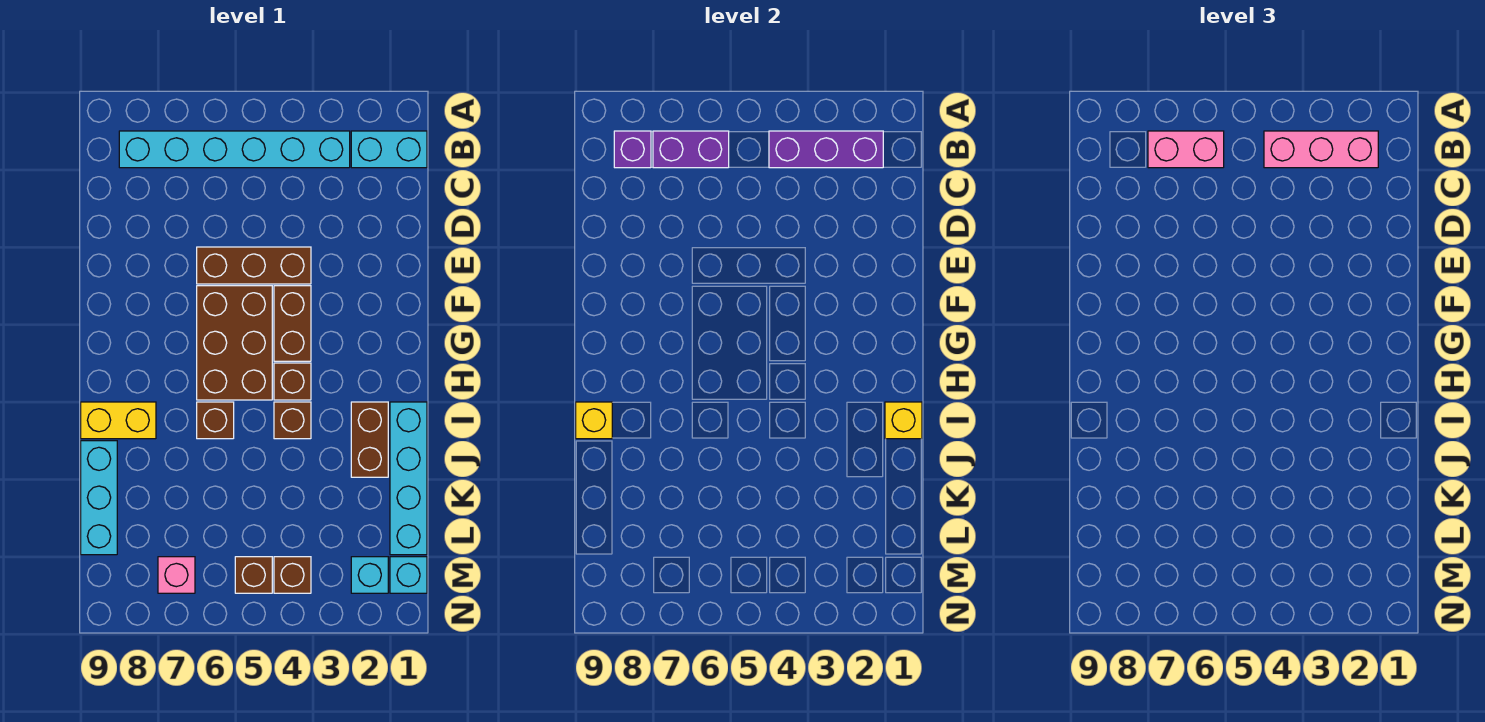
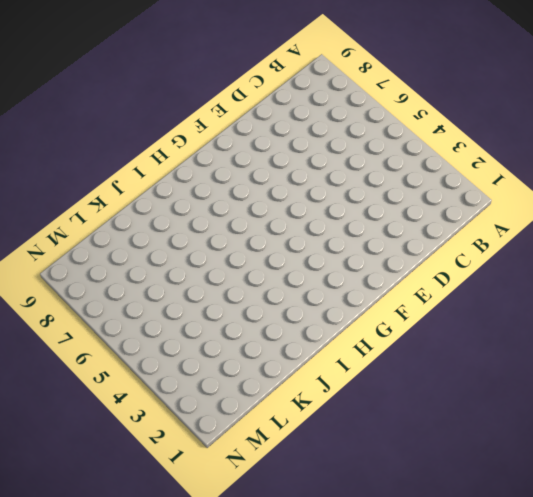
none -> cyan brick B1:B2 level 1
none -> cyan brick B3:B8 level 1
none -> brown brick E4:E6 level 1

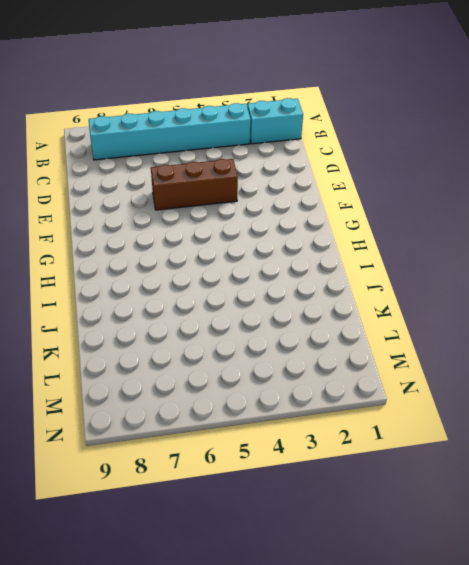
none -> brown brick F4:G4 level 1
none -> brown brick F5:H6 level 1
none -> brown brick H4 level 1

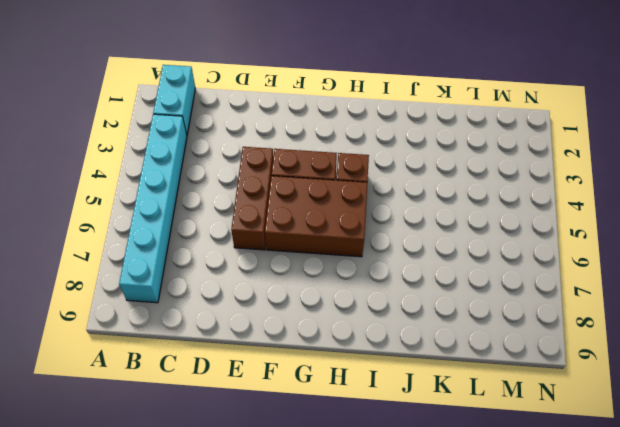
none -> cyan brick I1:L1 level 1
none -> brown brick I2:J2 level 1
none -> brown brick I4 level 1

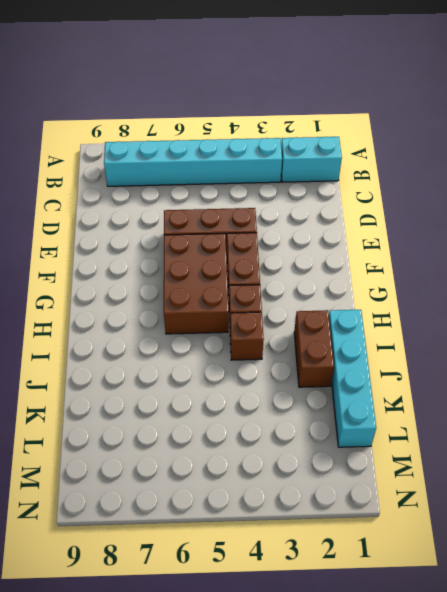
none -> brown brick I6 level 1
none -> yellow brick I8:I9 level 1
none -> cyan brick J9:L9 level 1

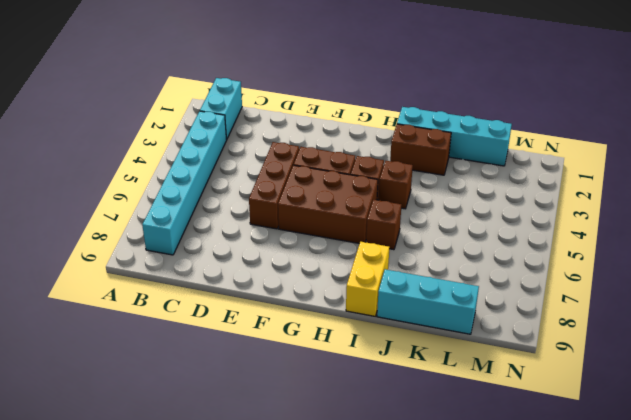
none -> cyan brick M1 level 1
none -> cyan brick M2 level 1
none -> brown brick M4 level 1

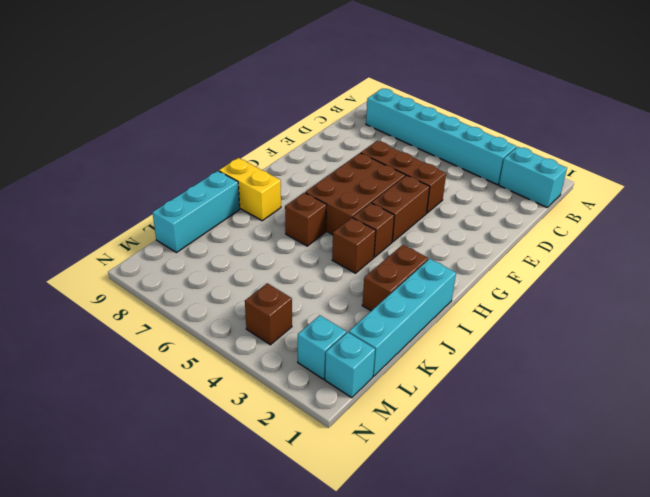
none -> brown brick M5 level 1
none -> pink brick M7 level 1
none -> purple brick B2:B4 level 2

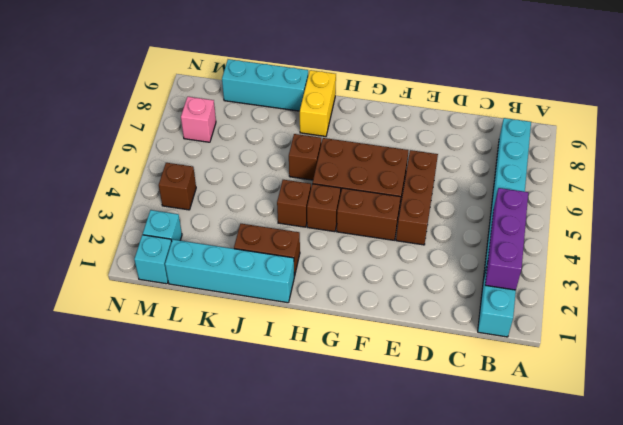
none -> brown brick M5 level 1
none -> purple brick B6:B7 level 2
none -> purple brick B8 level 2

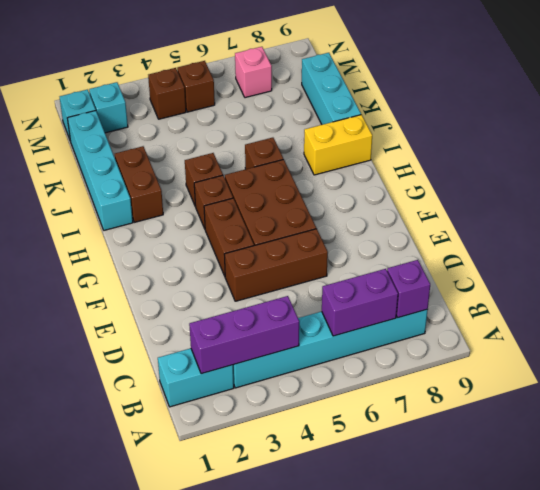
none -> yellow brick I1 level 2
none -> yellow brick I9 level 2
none -> pink brick B2:B4 level 3

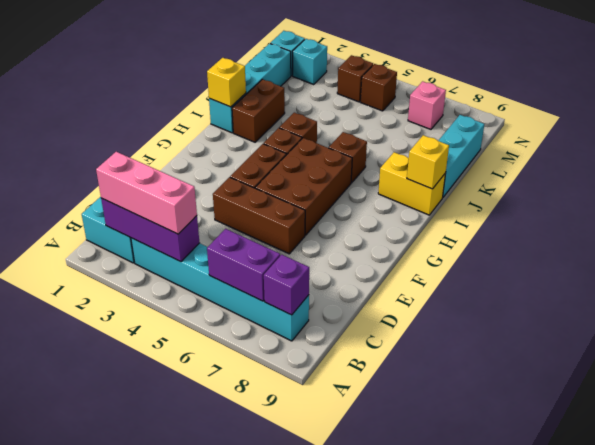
none -> pink brick B6:B7 level 3

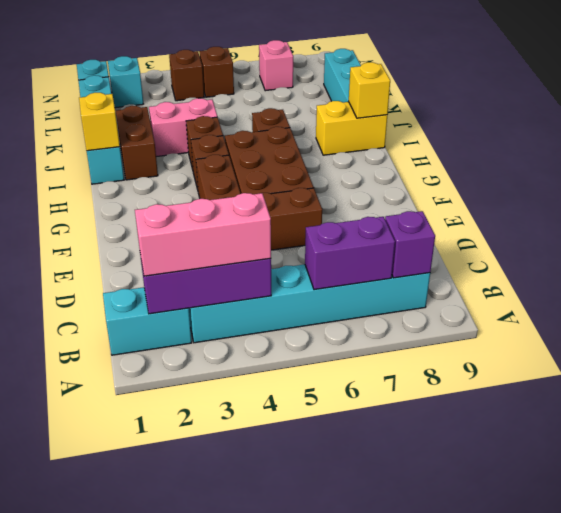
pink brick J3:J4 level 1 -> pink brick B6:B7 level 3

